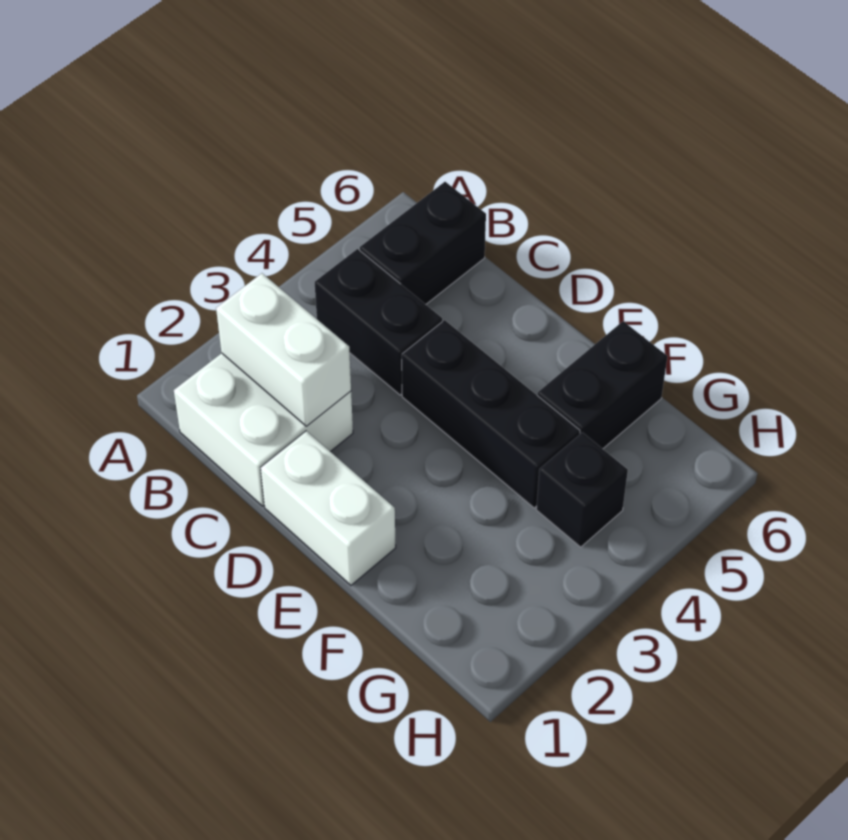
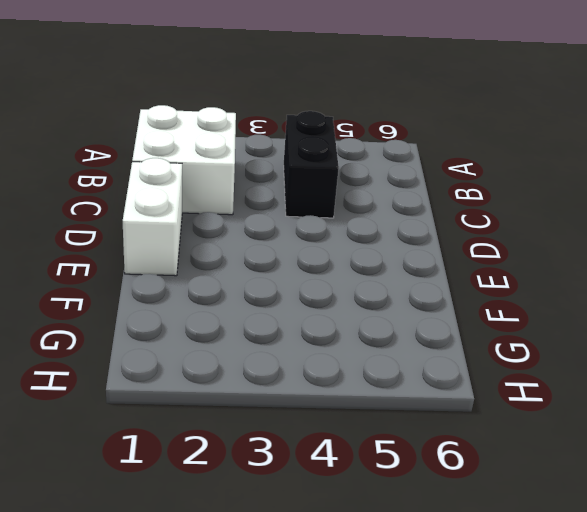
none -> black brick B5:B6 level 1
none -> black brick D4:F4 level 1

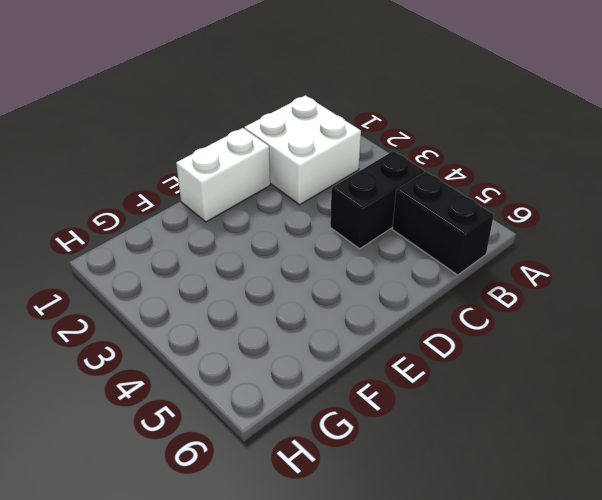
none -> black brick D4:F4 level 1
none -> black brick F5:F6 level 1

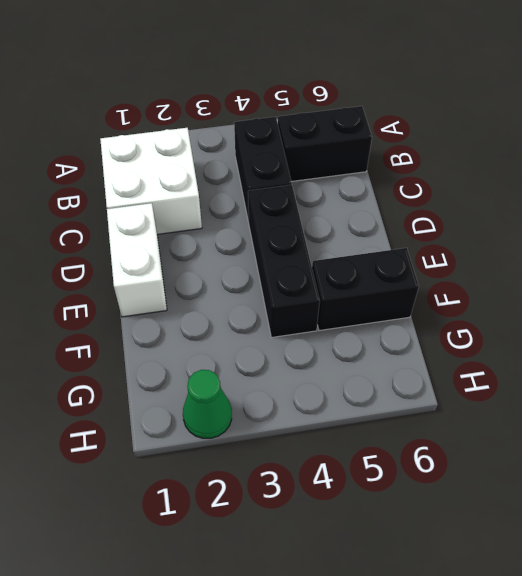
green cone H2 level 1 -> none
none -> black brick G4 level 1
none -> white brick B2:C2 level 2

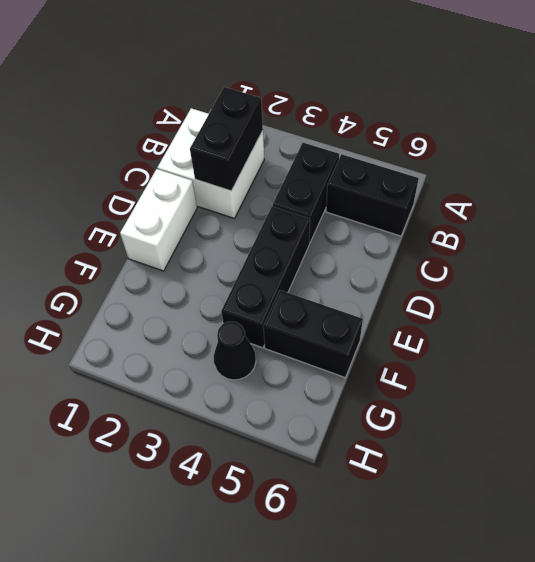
black brick B2:C2 level 2 -> white brick B2:C2 level 2
black cone G4 level 1 -> black brick G4 level 1

